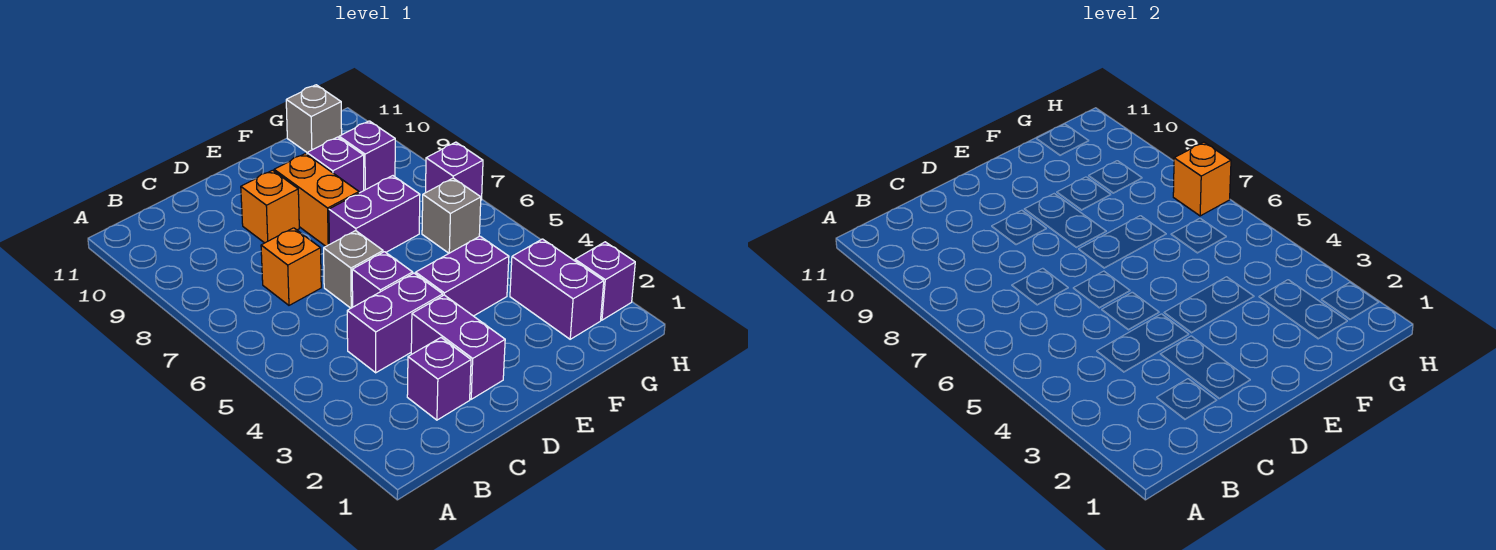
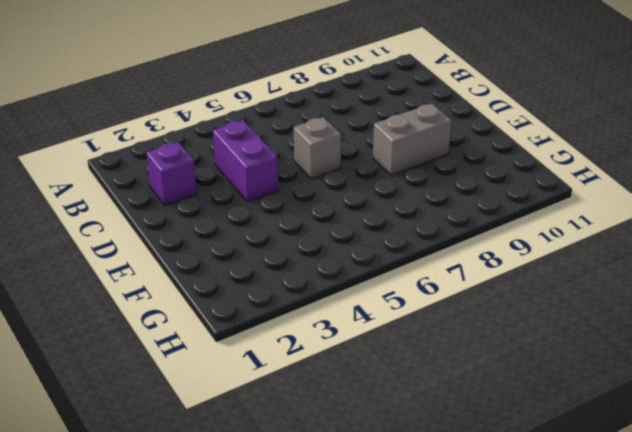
grey brick E8:E9 level 1 -> orange brick E8:E9 level 1
none -> orange brick C7 level 1
none -> purple brick D2:D3 level 1
none -> purple brick D5 level 1

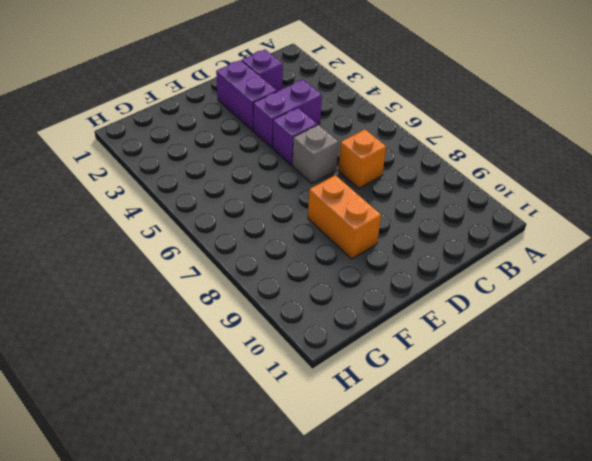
none -> orange brick D9 level 1
none -> purple brick E4:F4 level 1
none -> purple brick E7:F7 level 1

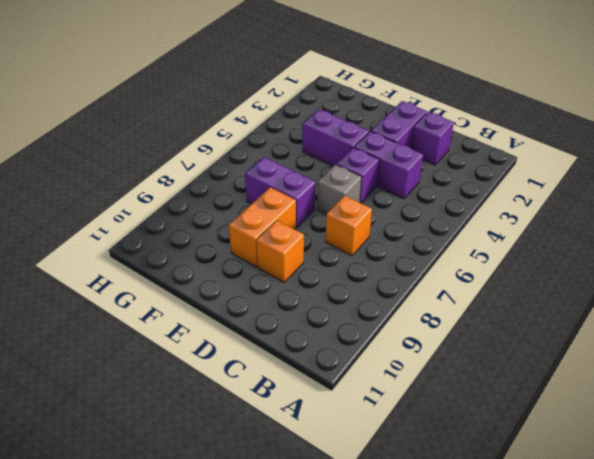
none -> purple brick F9 level 1
none -> purple brick G2:G3 level 1
none -> grey brick G6 level 1

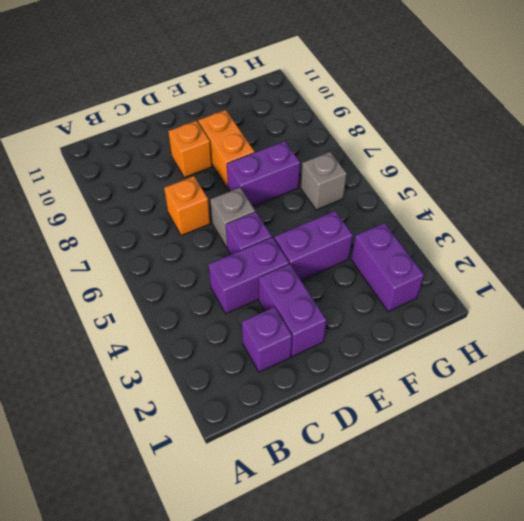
none -> purple brick F9 level 1
none -> purple brick G9 level 1
none -> grey brick G11 level 1

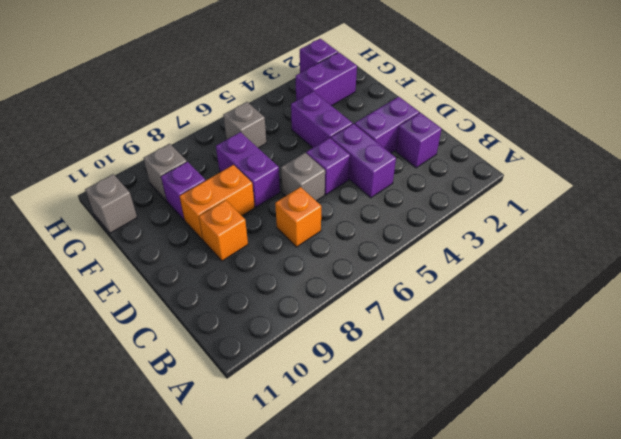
grey brick G9 level 1 -> purple brick G9 level 1
none -> purple brick H7 level 1
none -> orange brick H7 level 2

